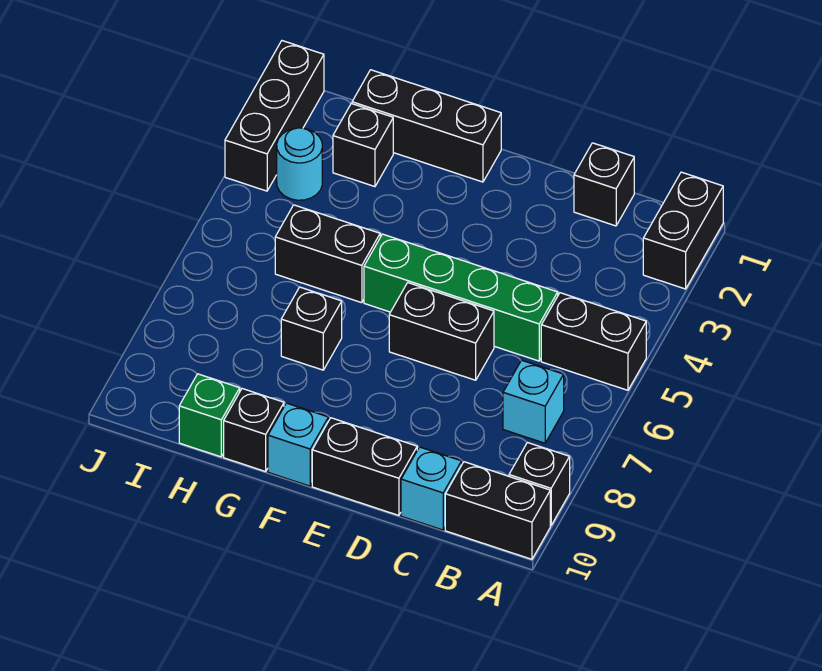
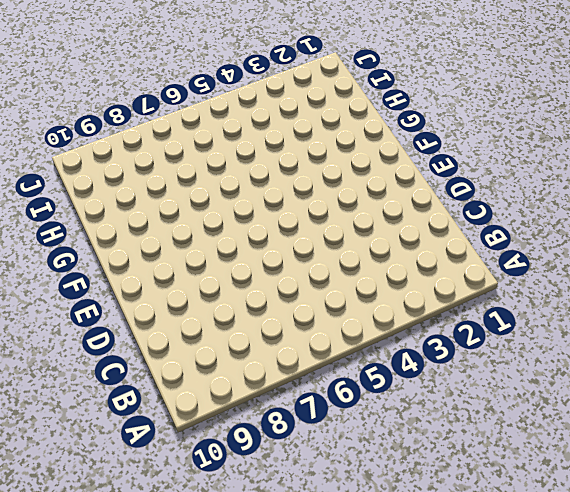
none -> black brick A1:A2 level 1
none -> black brick A5:B5 level 1
none -> black brick A9 level 1

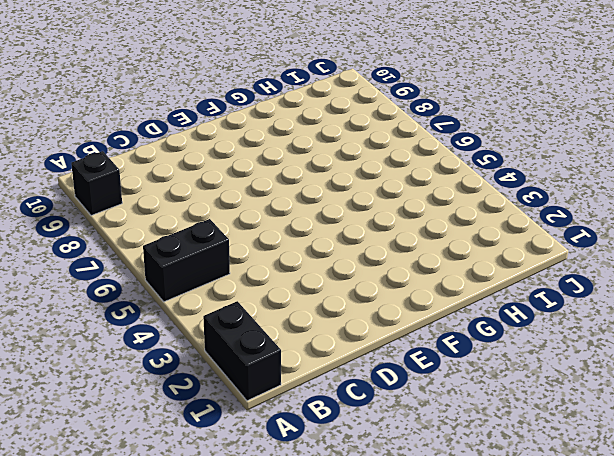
none -> black brick A10:B10 level 1
none -> cyan brick B7 level 1
none -> black brick C1 level 1

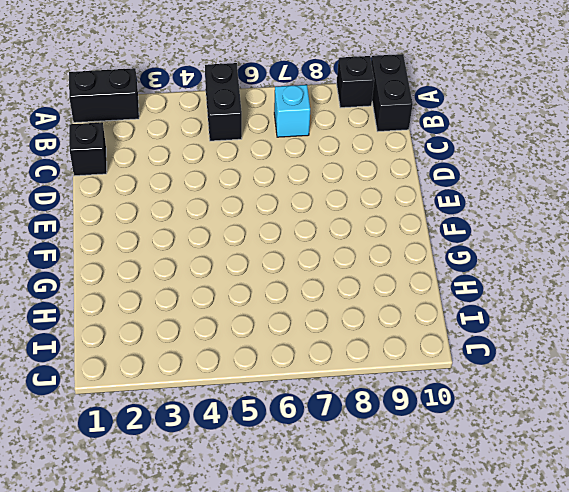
none -> green brick C5:F5 level 1
none -> cyan brick C10 level 1
none -> black brick D6:E6 level 1

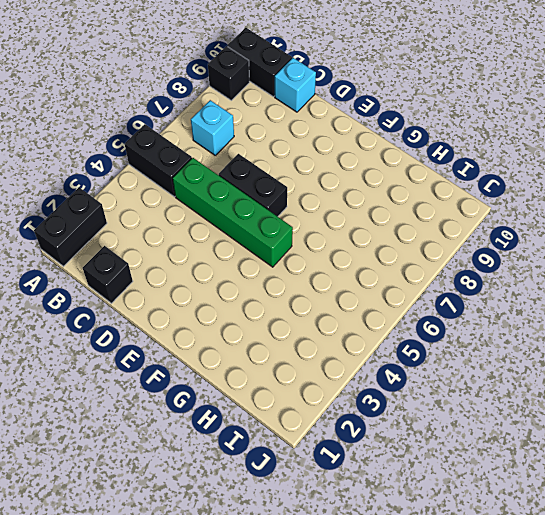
none -> black brick D10:E10 level 1
none -> black brick F1:H1 level 1
none -> cyan brick F10 level 1

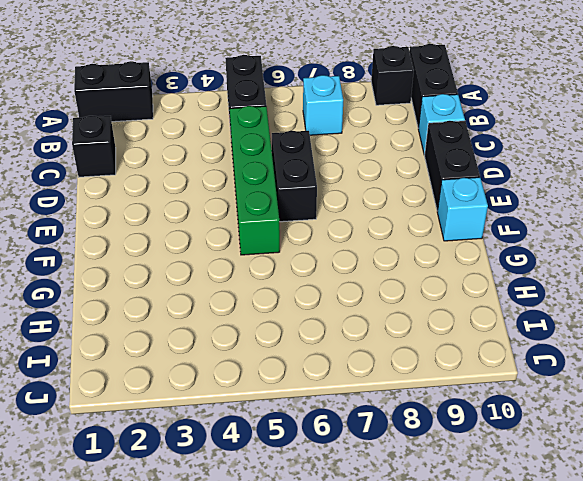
none -> black brick F1:H1 level 1
none -> black brick G5:H5 level 1
none -> black brick G7 level 1

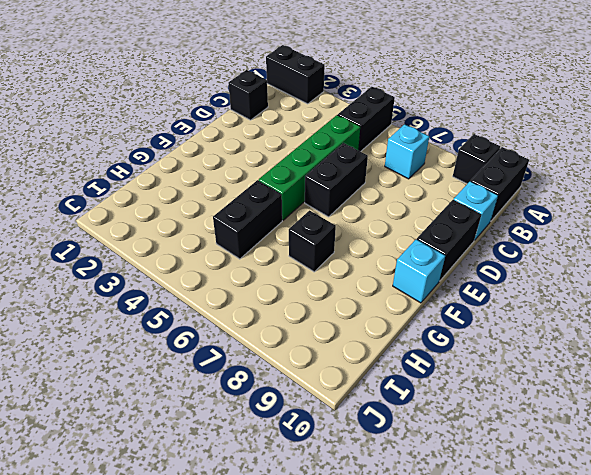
none -> black brick F1:H1 level 1
none -> black brick G10 level 1
none -> black brick H2 level 1

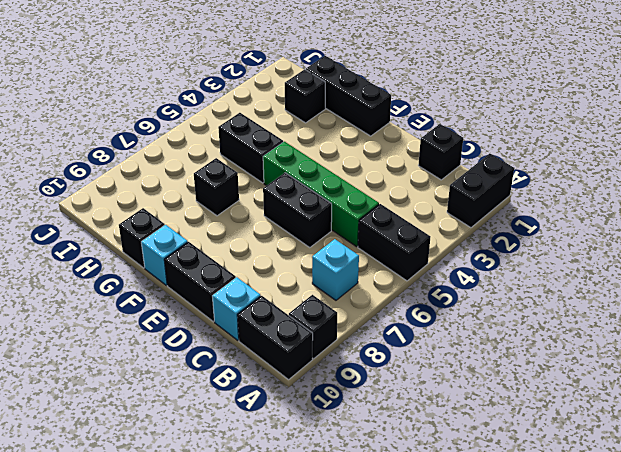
none -> green brick H10 level 1
none -> cyan round brick I3 level 1
none -> black brick J1:J3 level 1

